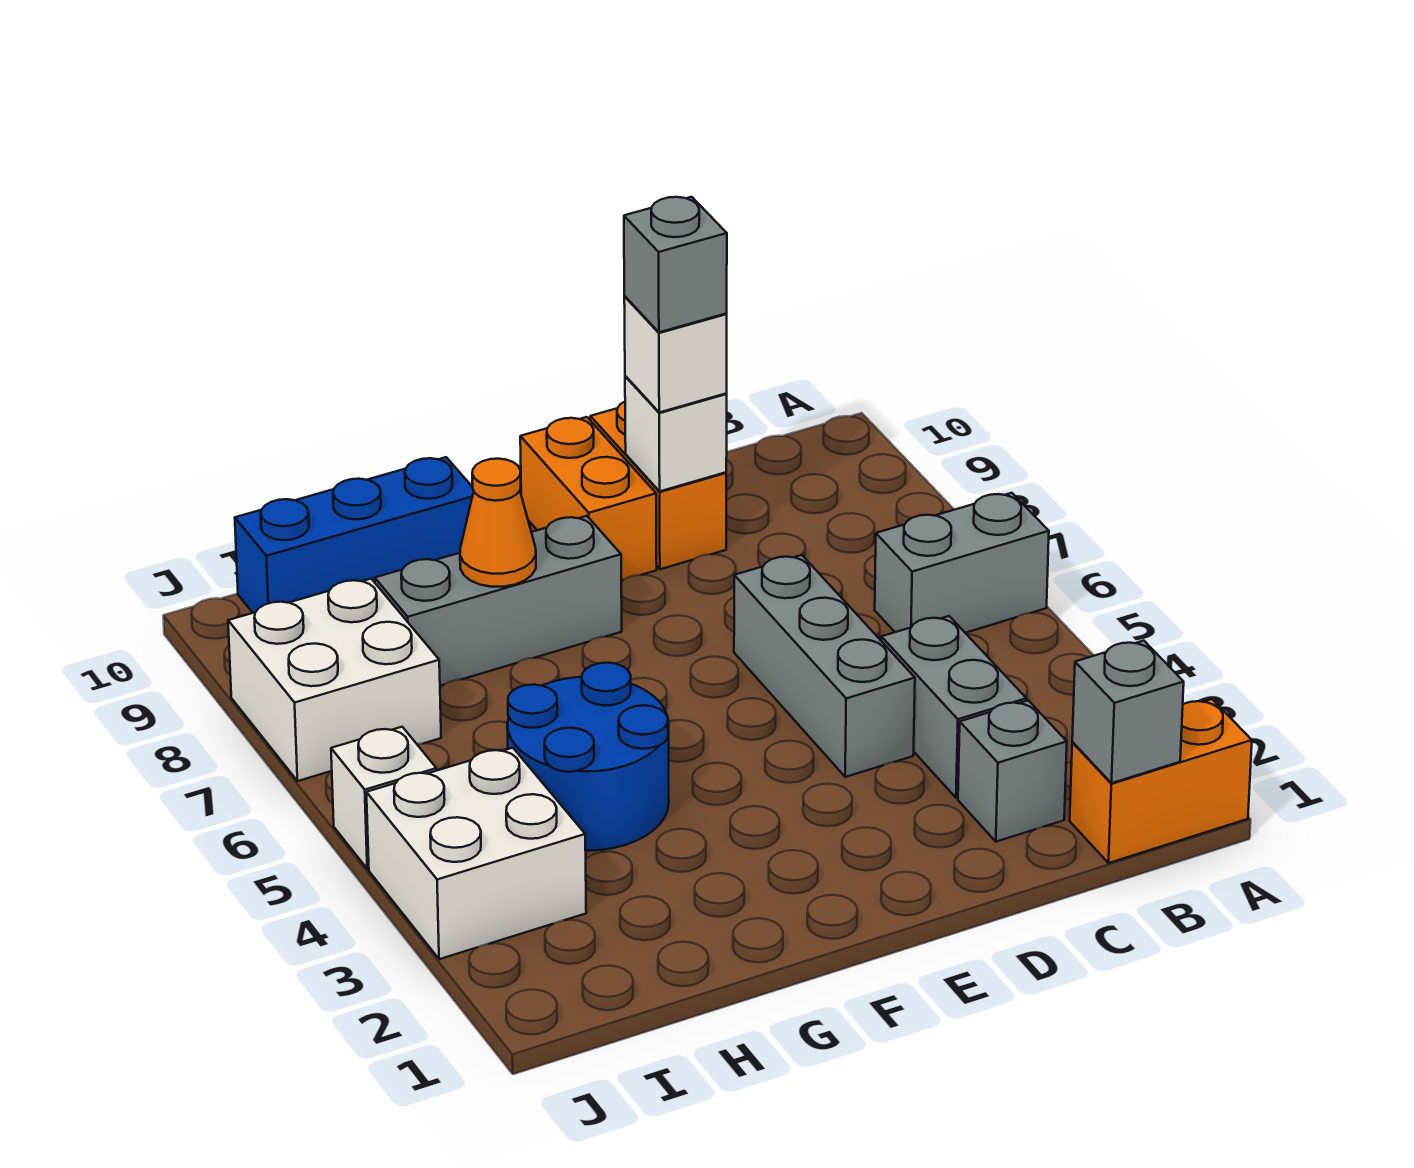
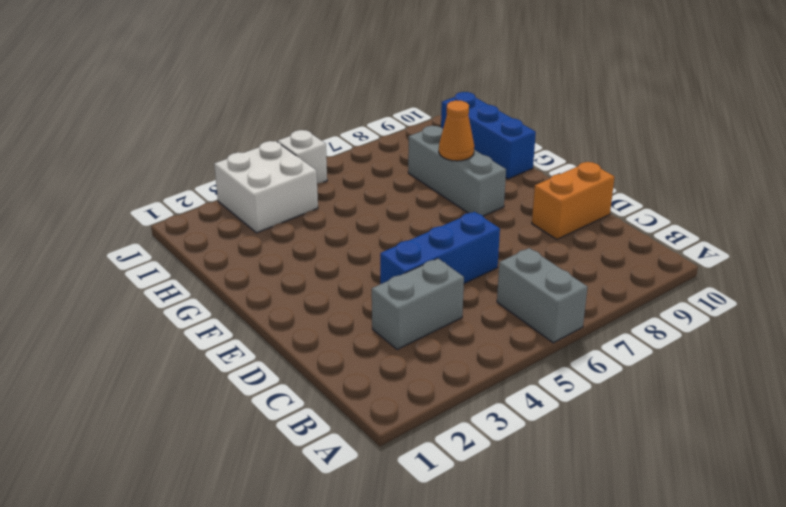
blue brick D4:D6 level 1 -> grey brick D4:D6 level 1
none -> orange brick A1:B1 level 1
none -> grey brick C2 level 1
none -> orange brick E9:E10 level 1

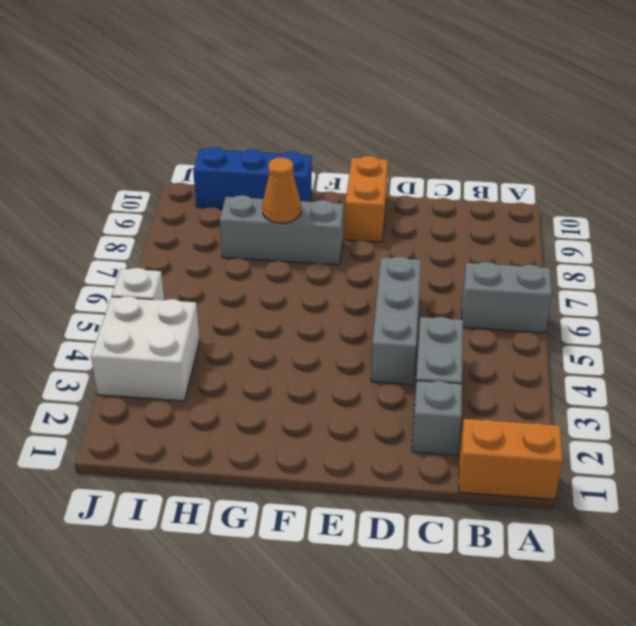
none -> orange brick D9:D10 level 1
none -> blue round brick G4:H5 level 1
none -> white brick I7:J8 level 1

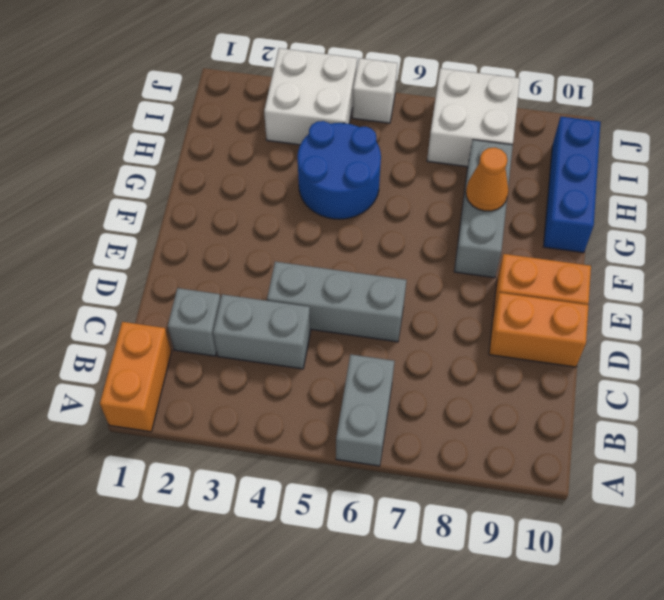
none -> grey brick B1 level 2
none -> white brick D9 level 2
none -> white brick D9 level 3

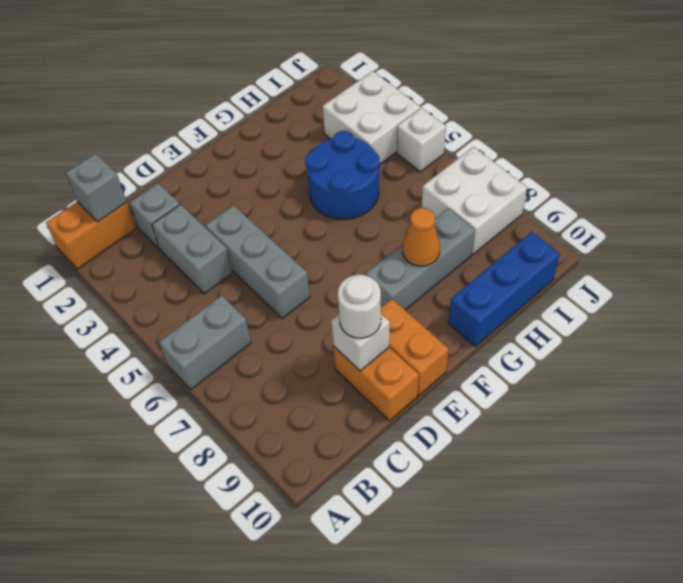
white round brick D9 level 3 -> white brick D9 level 3
none -> grey brick D9 level 4

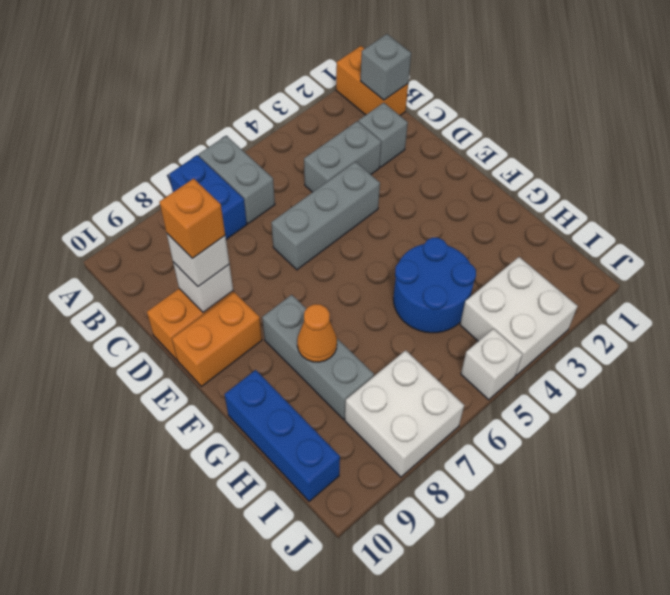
blue brick A7:B7 level 1 -> none
orange brick D9 level 4 -> grey brick D9 level 4

